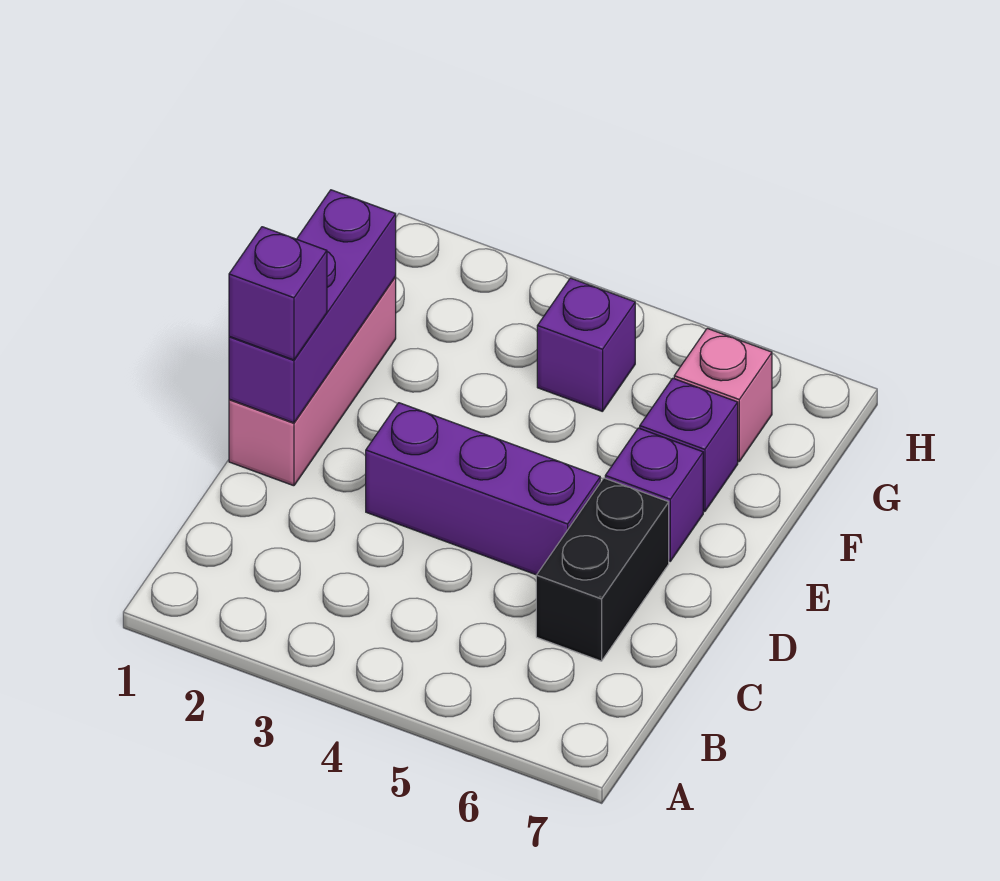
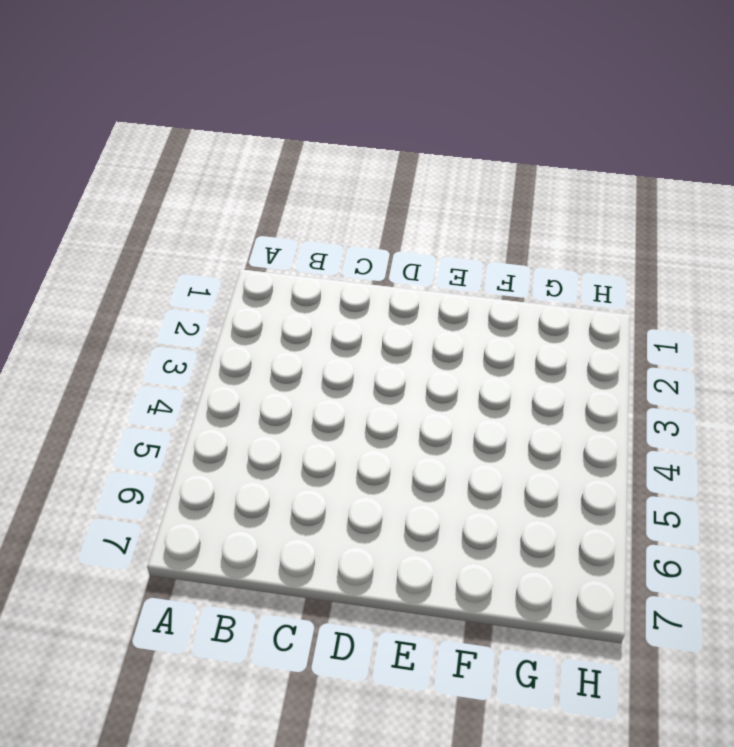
none -> black brick C6:D6 level 1
none -> pink brick D1:F1 level 1

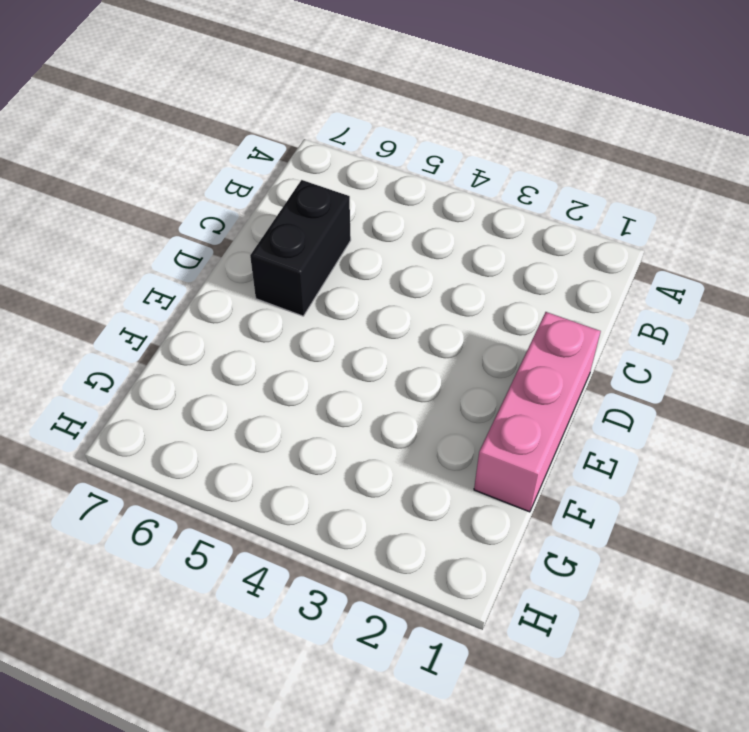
none -> purple brick D3:D5 level 1
none -> purple brick E6 level 1

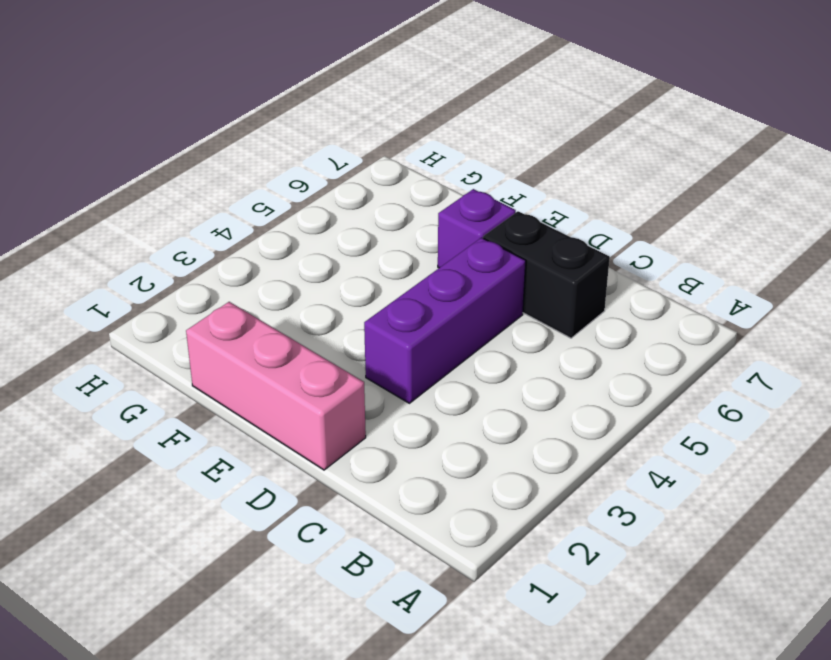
none -> purple brick F6 level 1
none -> purple brick G4 level 1

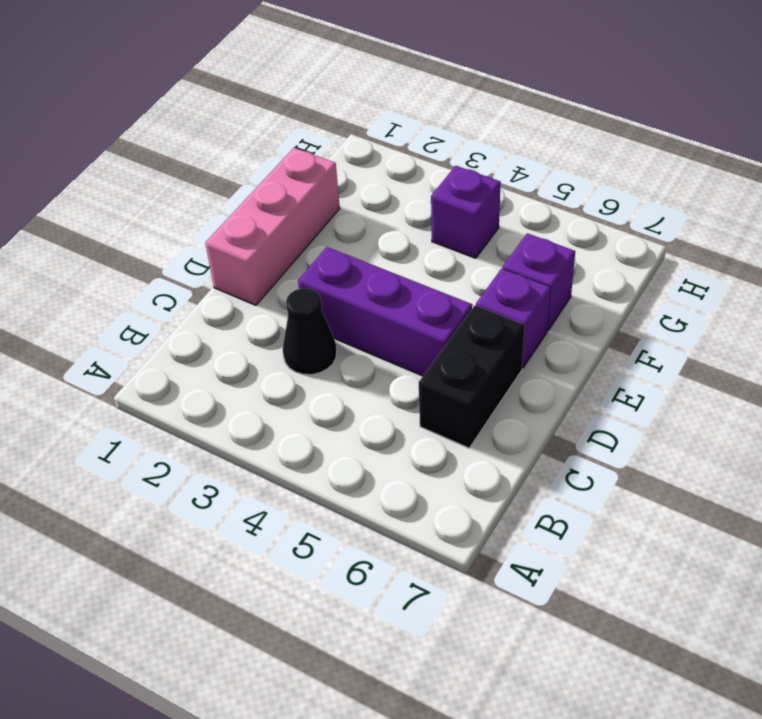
black cone C3 level 1 -> none
none -> pink brick G6 level 1
none -> purple brick D1:F1 level 2

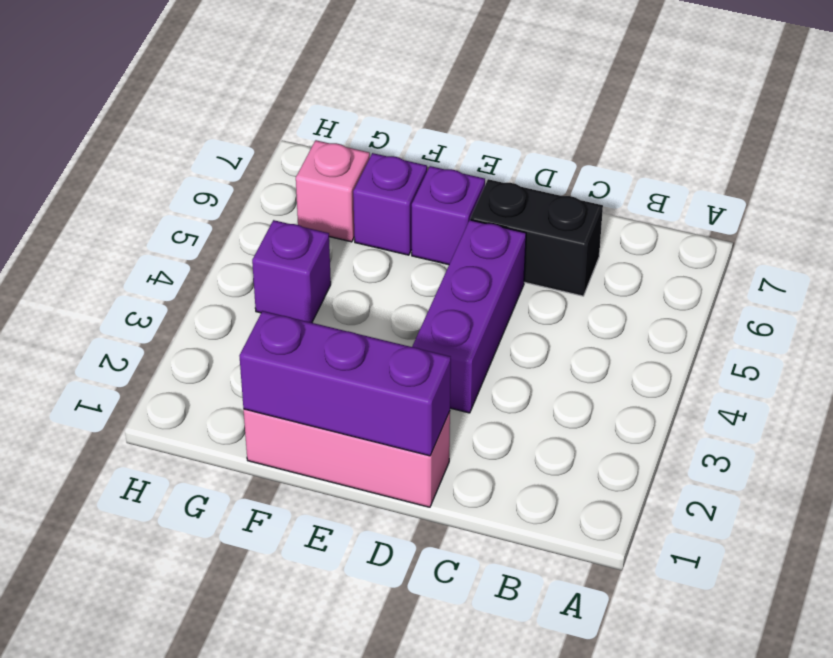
none -> purple brick D1 level 3

